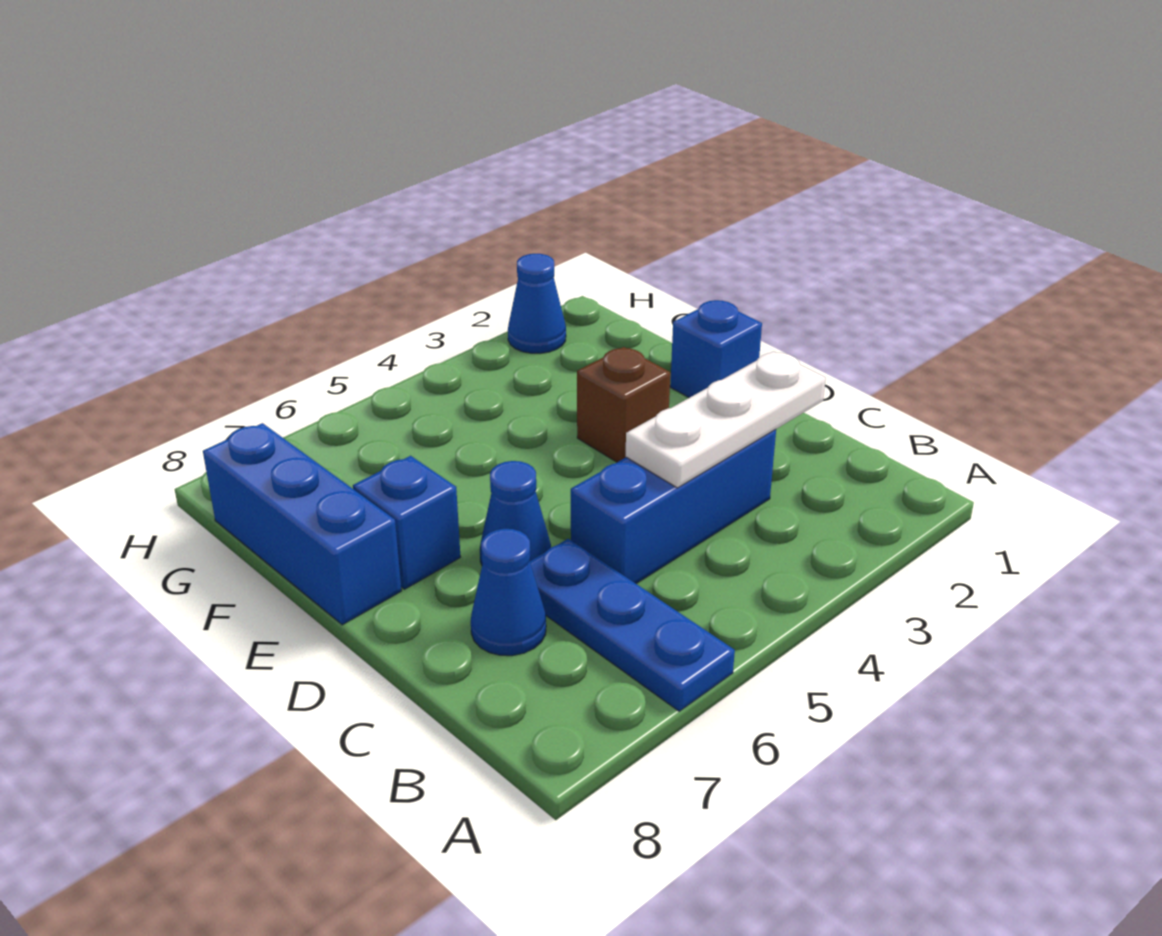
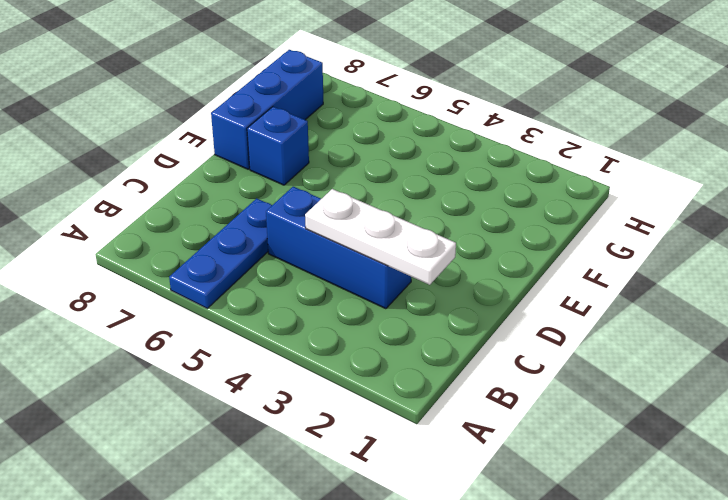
none -> blue cone C7 level 1
none -> blue cone D6 level 1

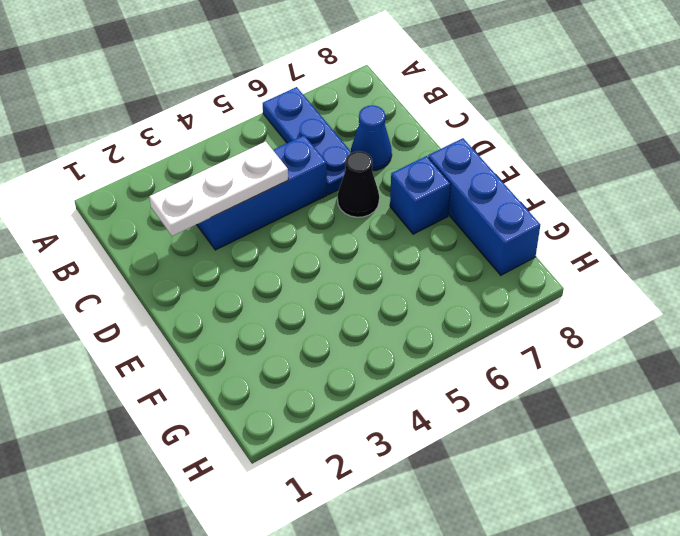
black cone D6 level 1 -> blue cone D6 level 1
none -> blue brick E1 level 1
none -> brown brick E3 level 1

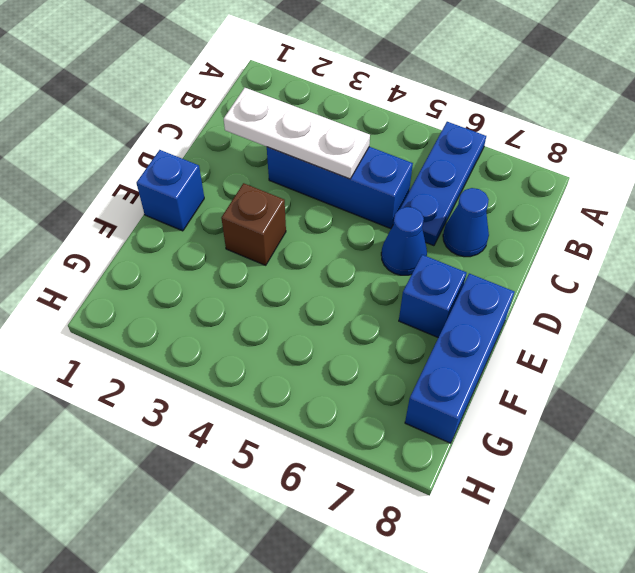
none -> blue cone H2 level 1

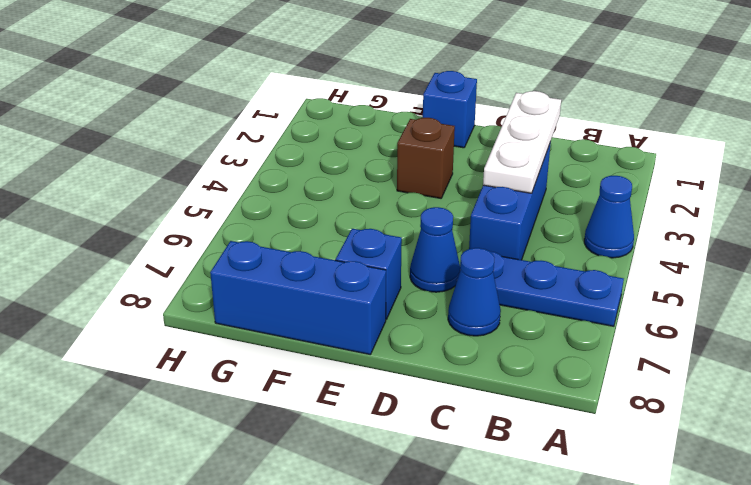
blue cone A4 level 1 -> blue cone H2 level 1

